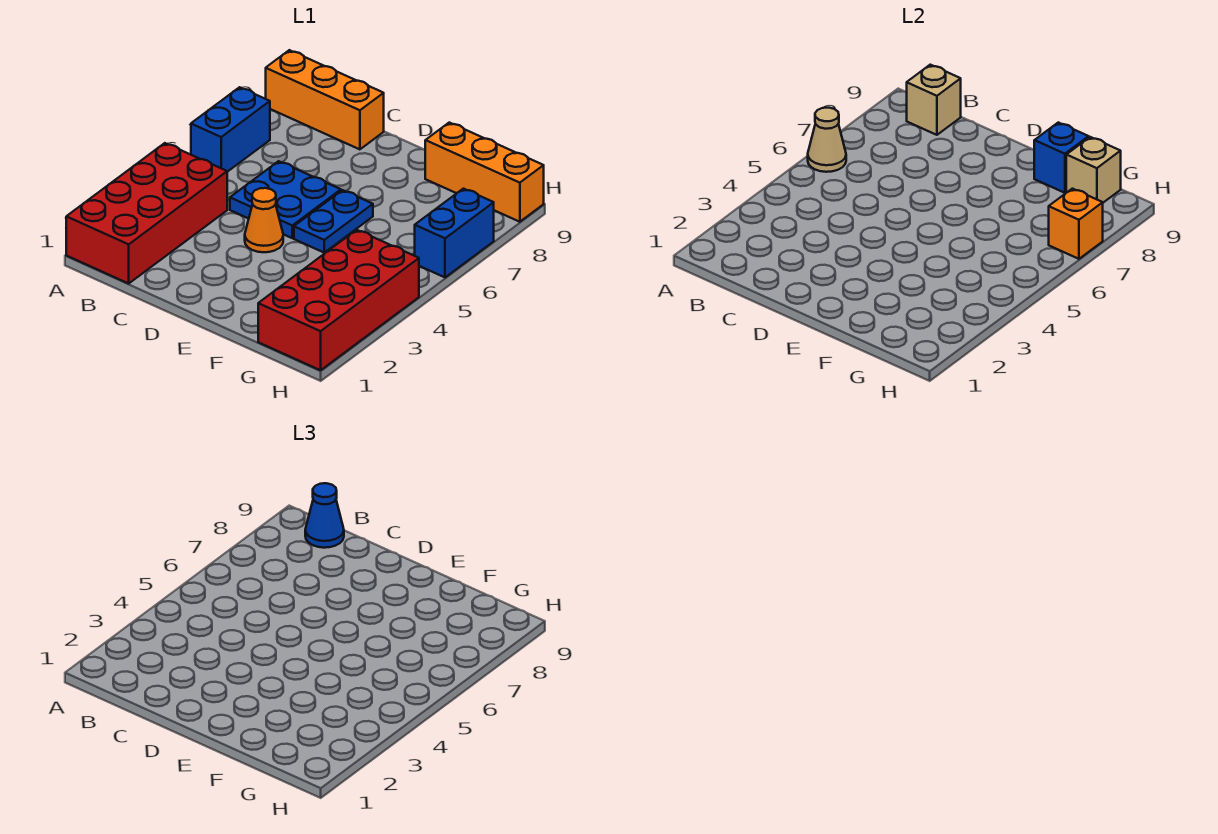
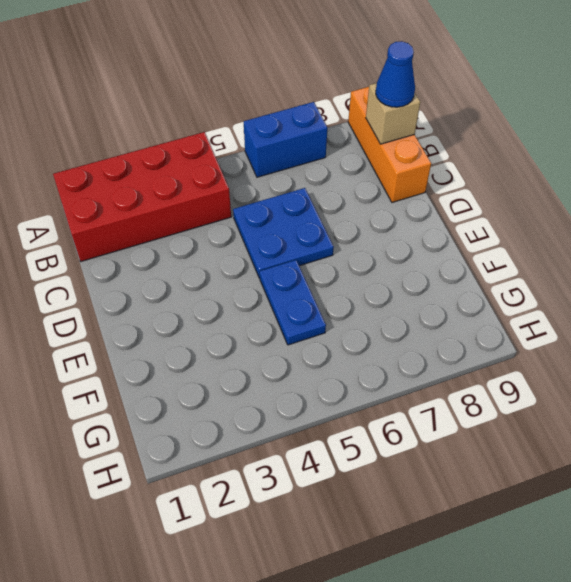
blue plate E5:F5 level 1 -> blue plate E5:E6 level 1
none -> orange cone D4 level 1
none -> orange brick F9:H9 level 1
none -> red brick G1:H4 level 1

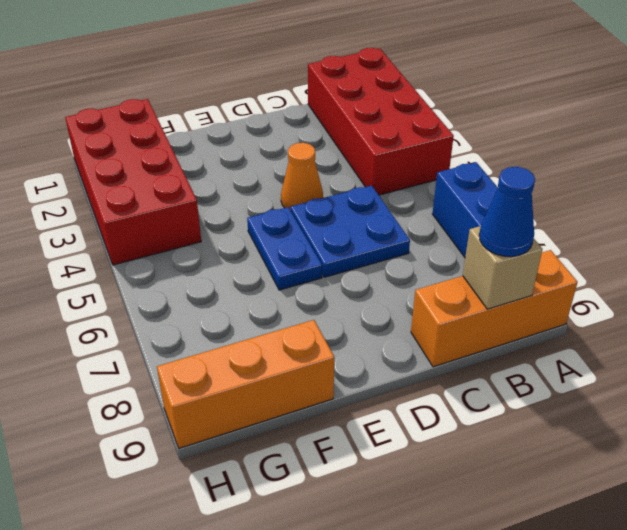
none -> blue brick H6:H7 level 1
none -> tan cone A6 level 2
none -> blue brick F9 level 2

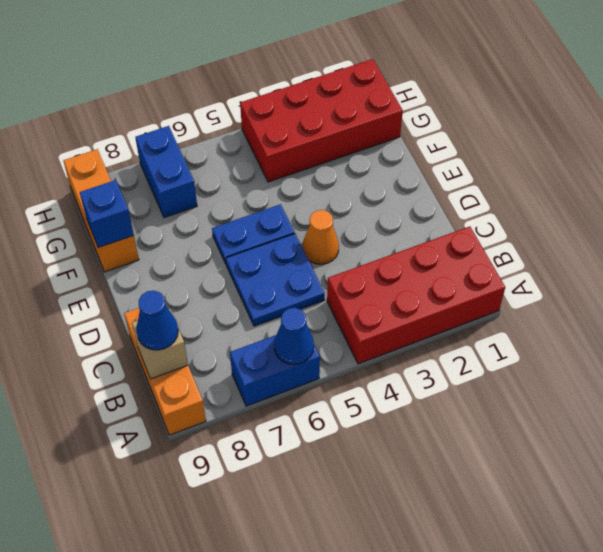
blue cone A6 level 2 -> tan cone A6 level 2
blue brick G7:H7 level 1 -> blue brick H6:H7 level 1
none -> tan brick G9 level 2
none -> orange brick H7 level 2

